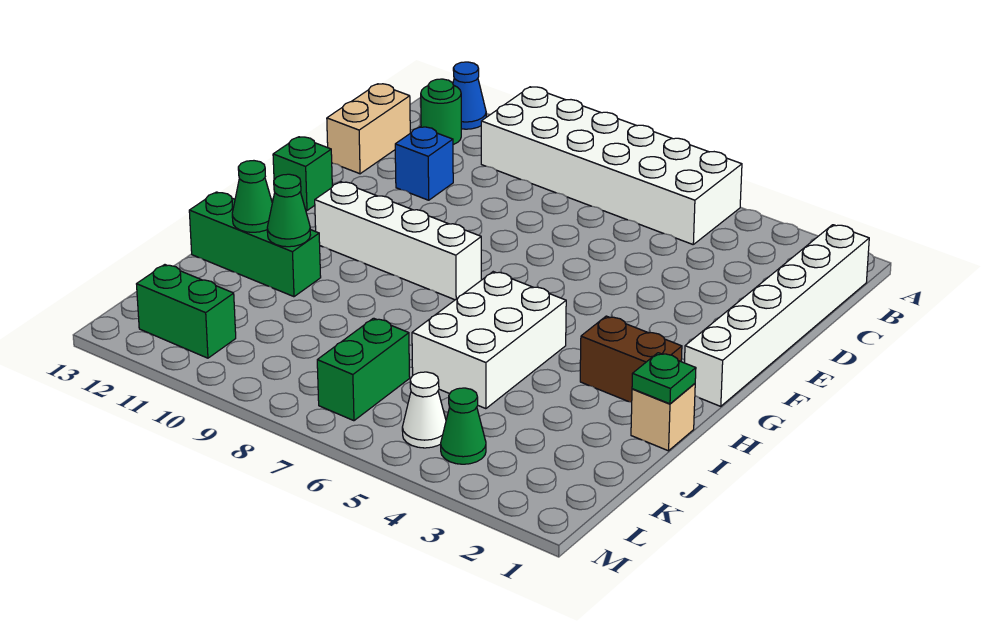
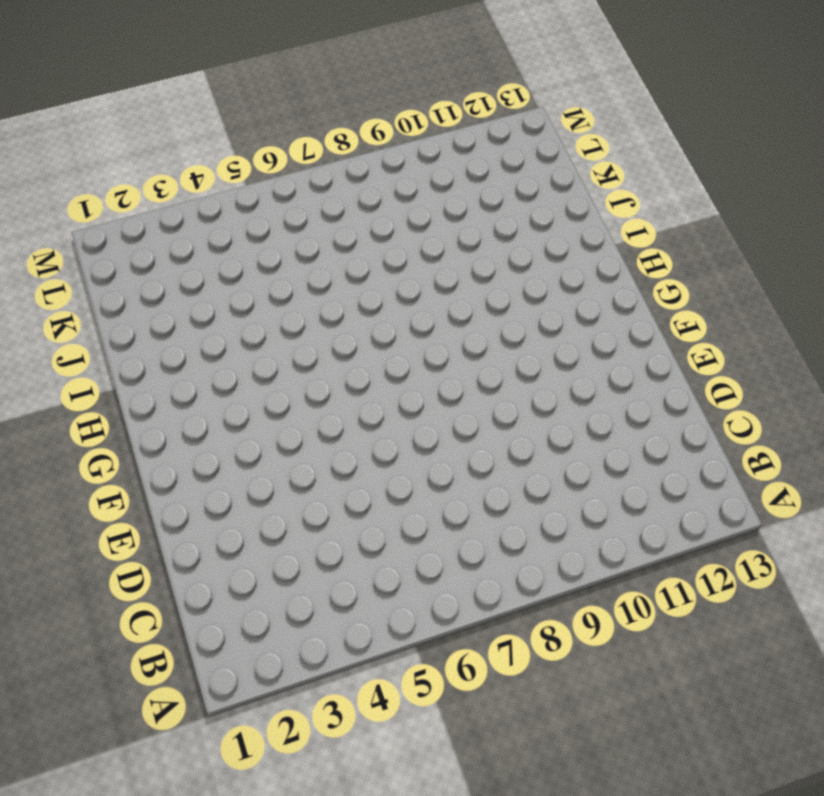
none -> white brick A5:B10 level 1
none -> blue cone A12 level 1
none -> white brick B1:G1 level 1

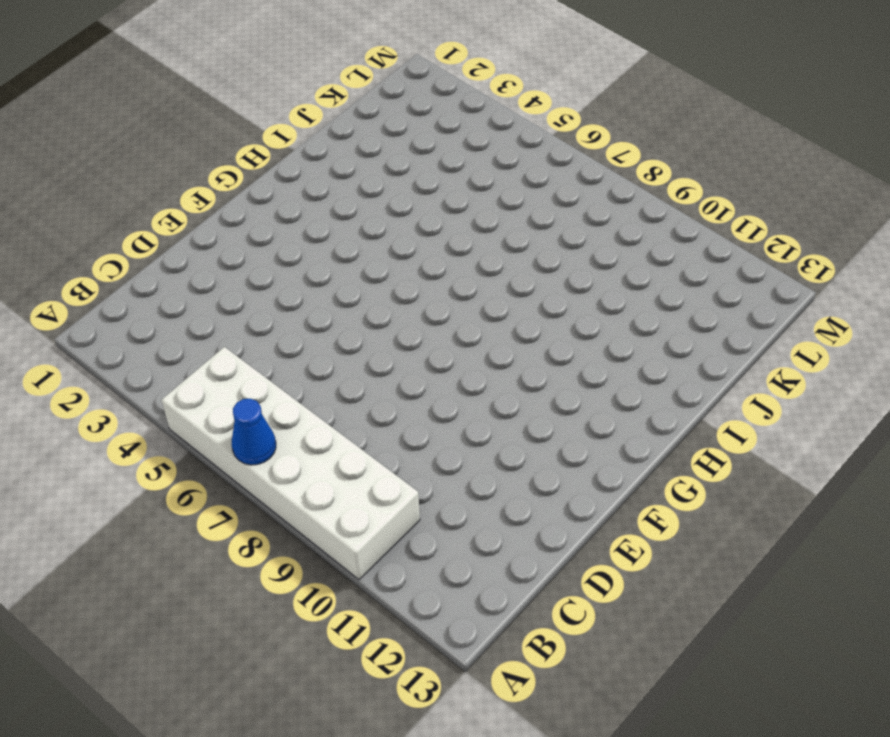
blue cone A7 level 2 -> blue cone A12 level 1
none -> white brick B1:G1 level 1
none -> green round brick B12 level 1
none -> tan brick C13:D13 level 1

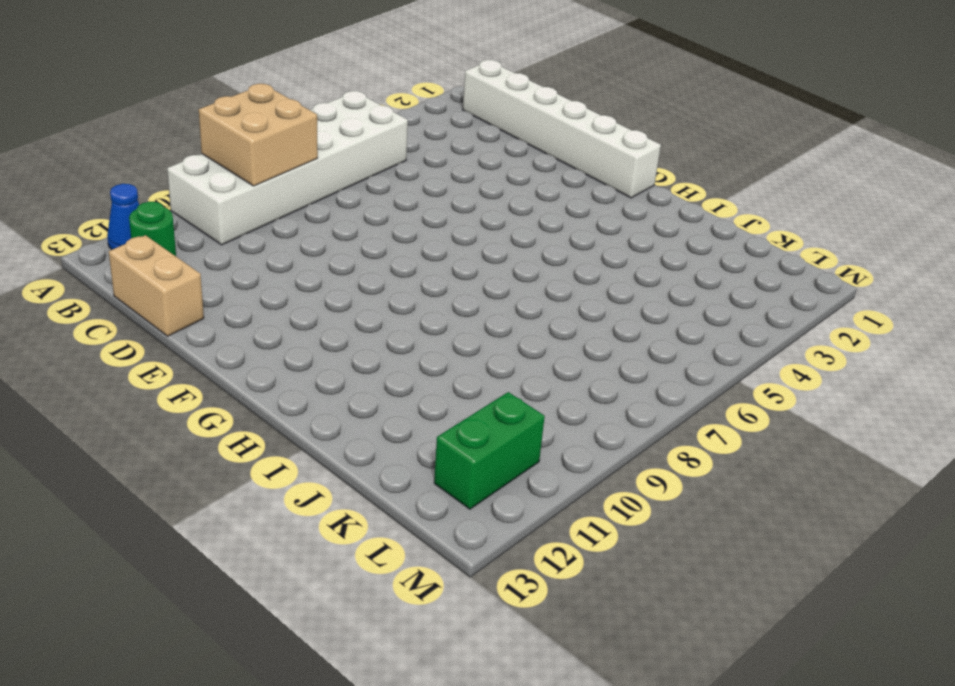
tan brick A8:B9 level 2 -> none
none -> blue brick D11 level 1
none -> green brick F13 level 1
none -> white brick G8:G11 level 1

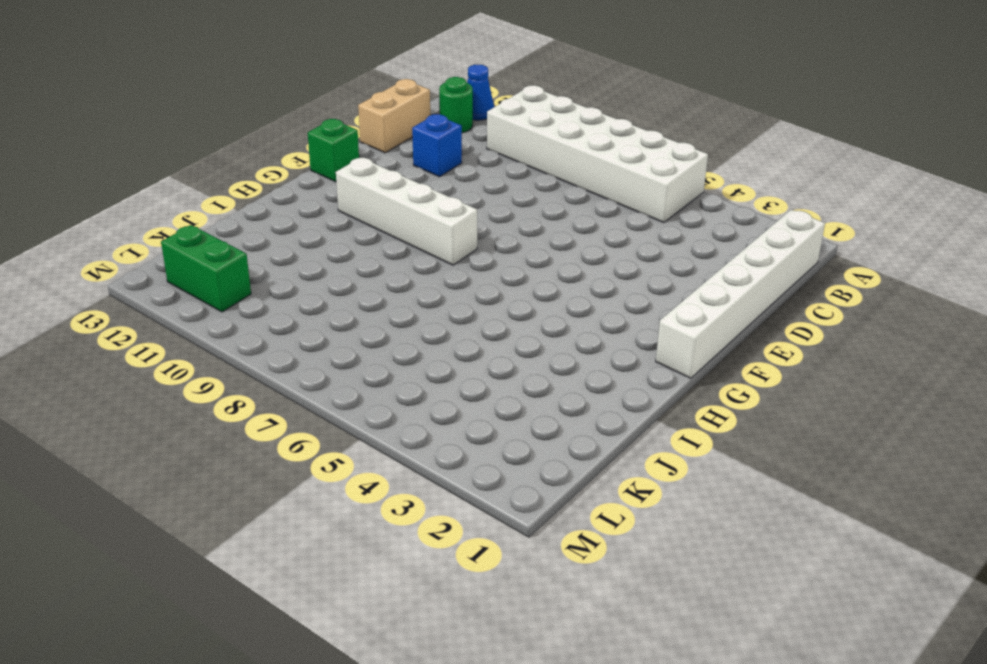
none -> brown brick H2:H3 level 1
none -> white brick H5:J6 level 1
none -> tan brick I1 level 1

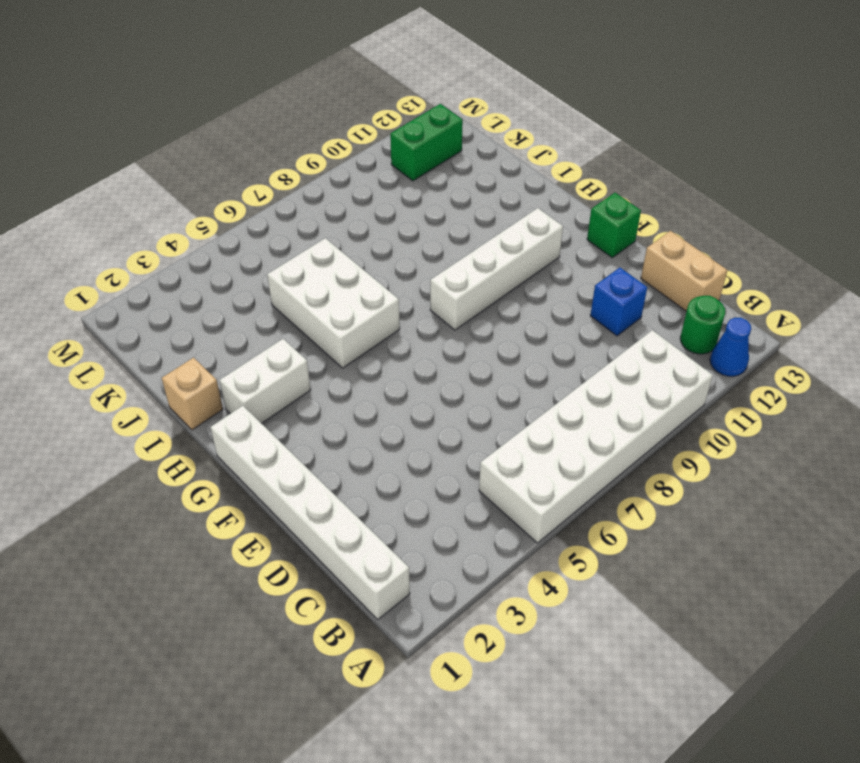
white brick H2:H3 level 1 -> brown brick H2:H3 level 1
none -> green brick I11:I13 level 1
none -> green brick K7:L7 level 1
none -> green cone L4 level 1

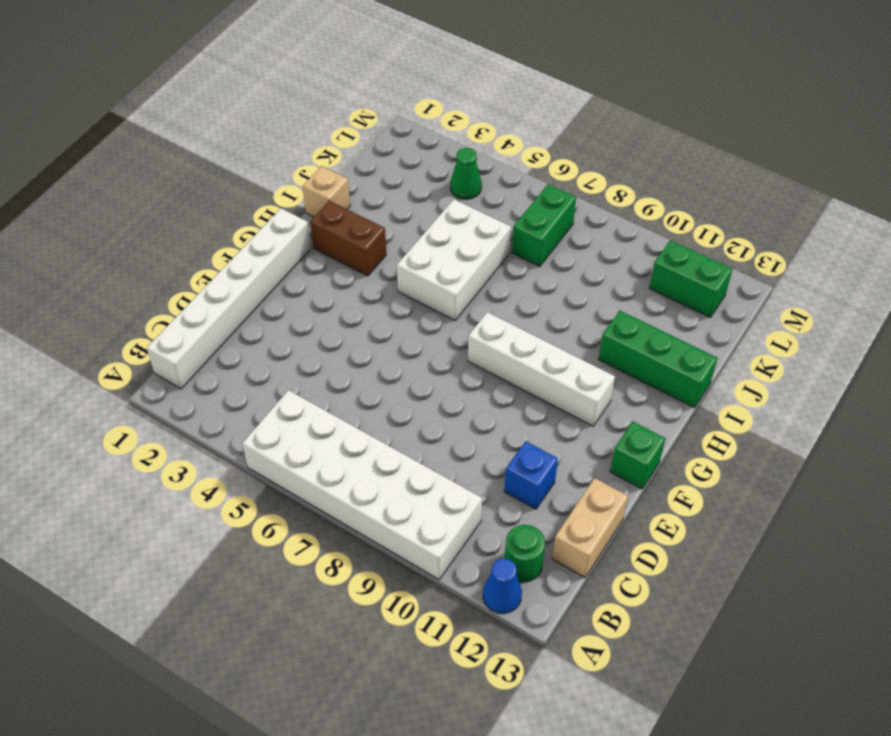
none -> white cone L5 level 1
none -> green plate I1 level 2
none -> green cone I11 level 2

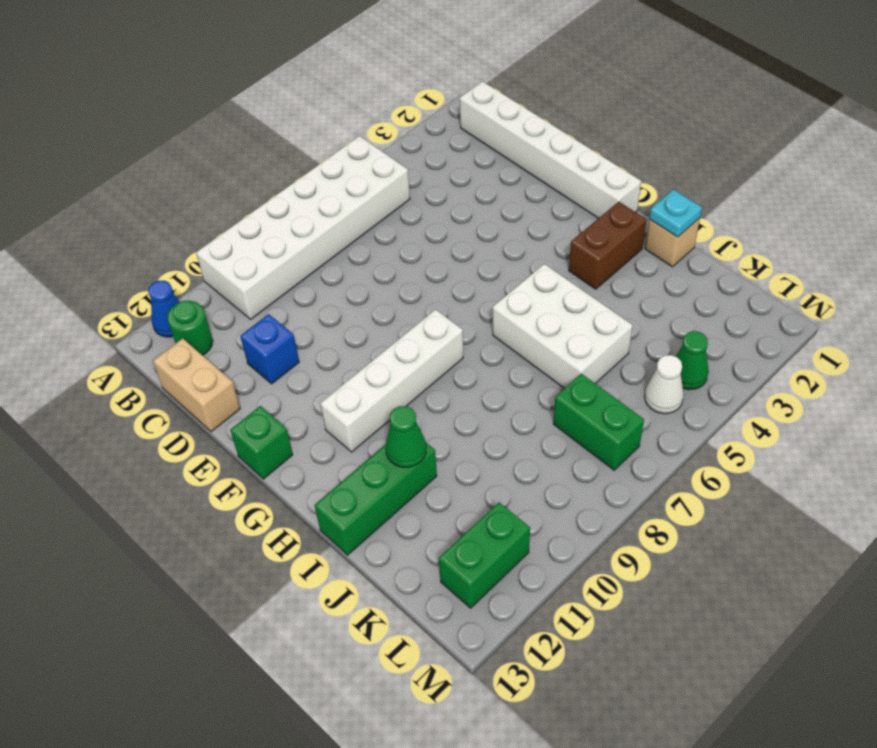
cyan plate I1 level 2 -> green plate I1 level 2
none -> green cone I12 level 2

